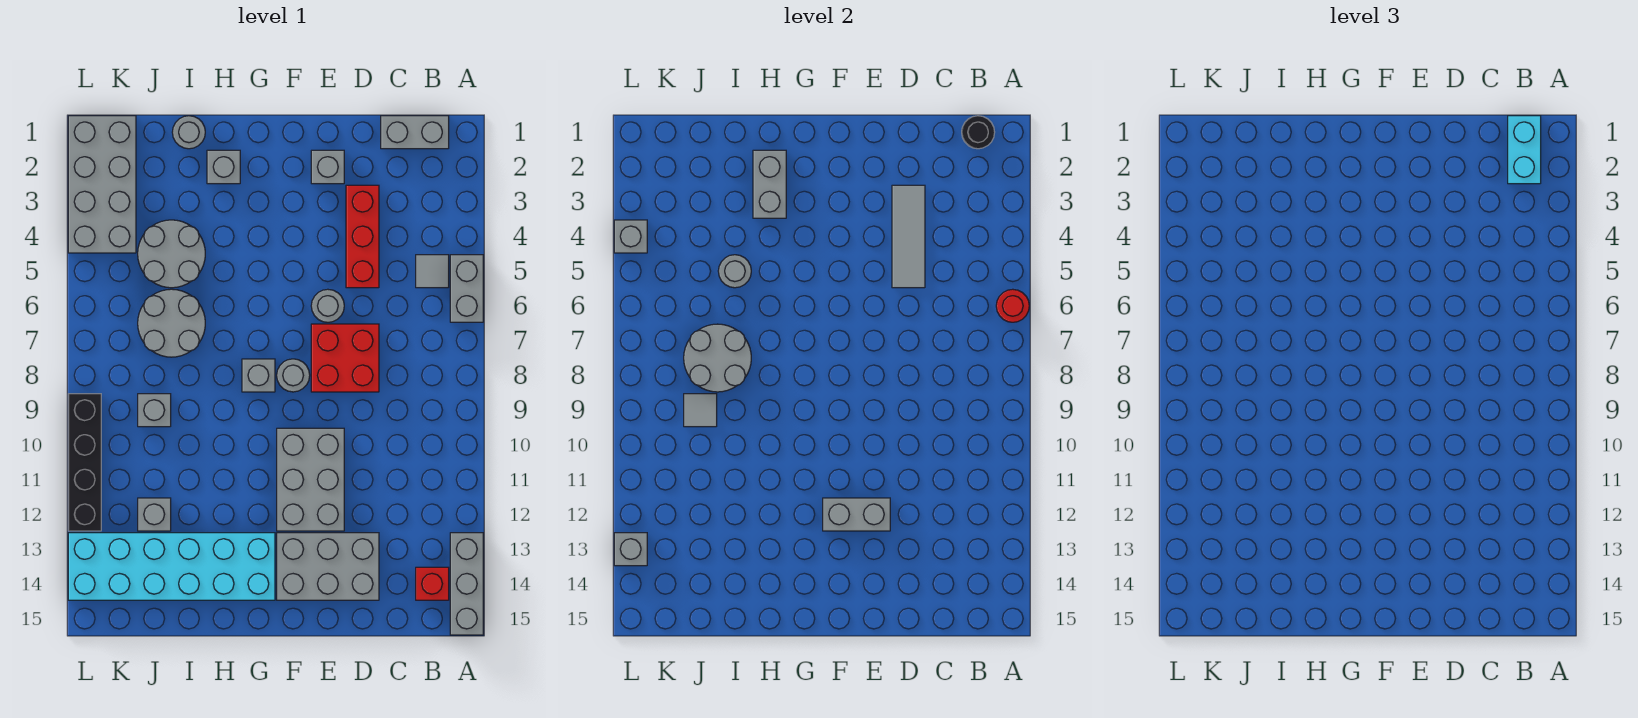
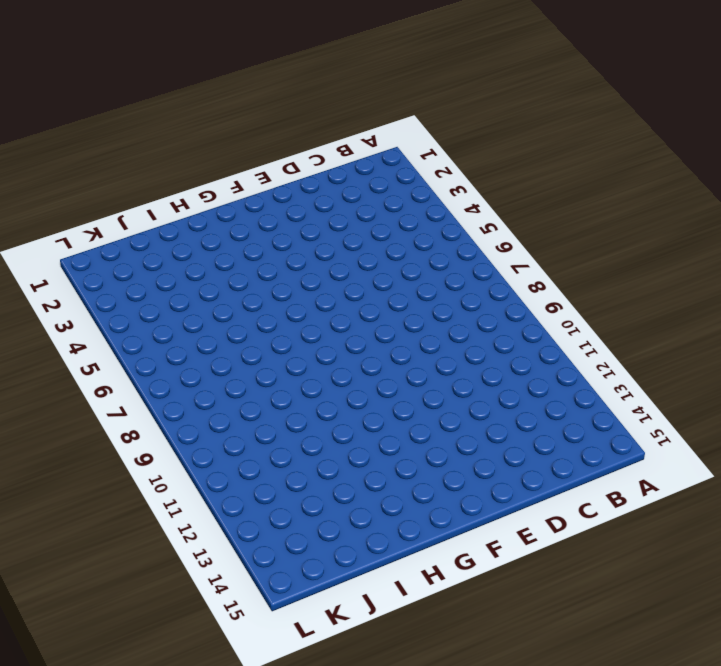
none -> grey brick A5:A6 level 1
none -> grey brick A13:A15 level 1
none -> grey brick B1:C1 level 1
none -> grey tile B5 level 1

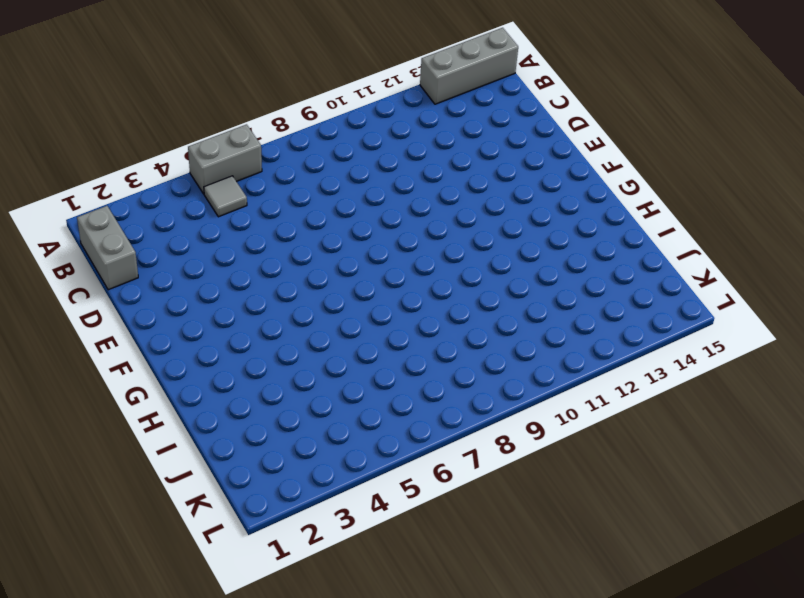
none -> red brick B14 level 1
none -> red brick D3:D5 level 1
none -> red brick D7:E8 level 1
none -> grey brick D13:F14 level 1

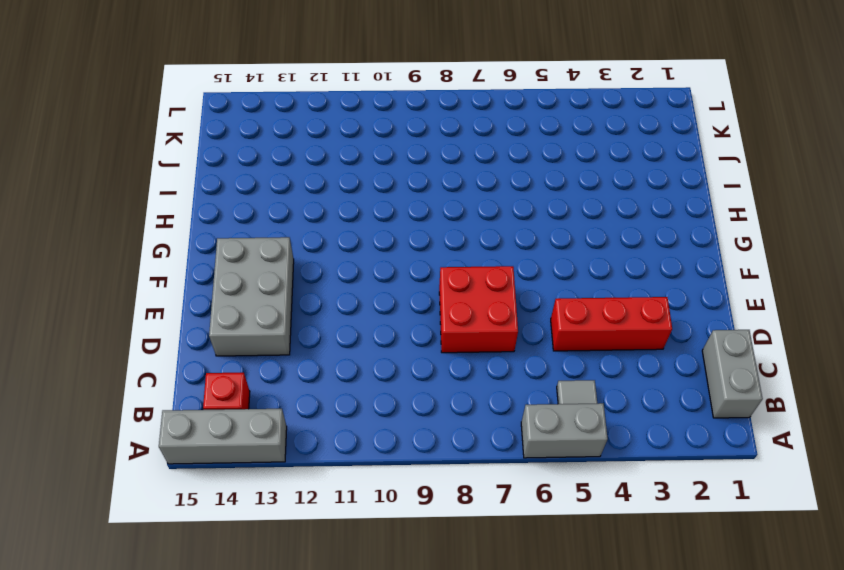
none -> grey brick E2 level 1
none -> grey round brick E6 level 1
none -> grey brick E10:F12 level 1
none -> grey round brick F8 level 1

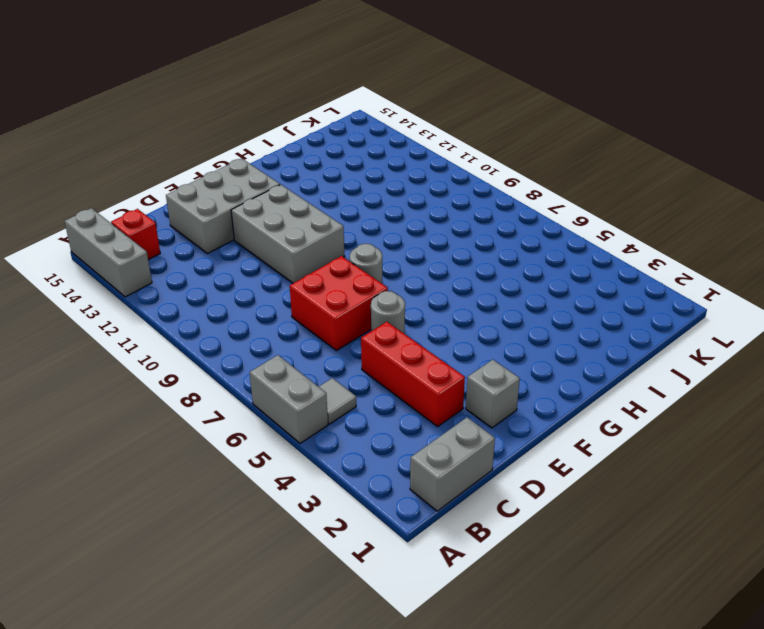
none -> grey brick G8 level 1
none -> cyan brick G13:L14 level 1
none -> grey brick H2 level 1
none -> grey round brick I1 level 1

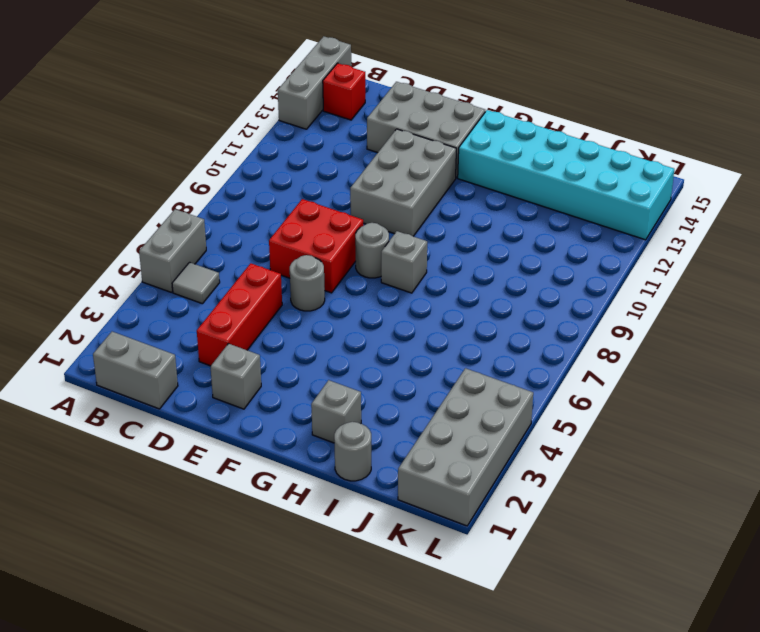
none -> grey round brick I4:J5 level 1
none -> grey round brick I6:J7 level 1
none -> grey brick J9 level 1
none -> grey brick J12 level 1

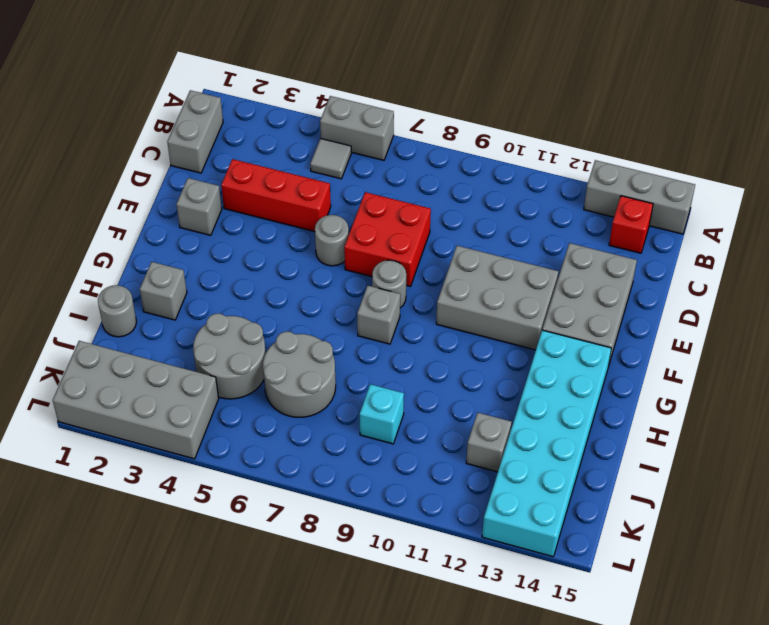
cyan brick J9 level 1 -> grey brick J9 level 1
none -> black brick L9:L12 level 1
none -> red round brick A6 level 2
none -> black round brick B1 level 2
none -> grey tile D3:D5 level 2

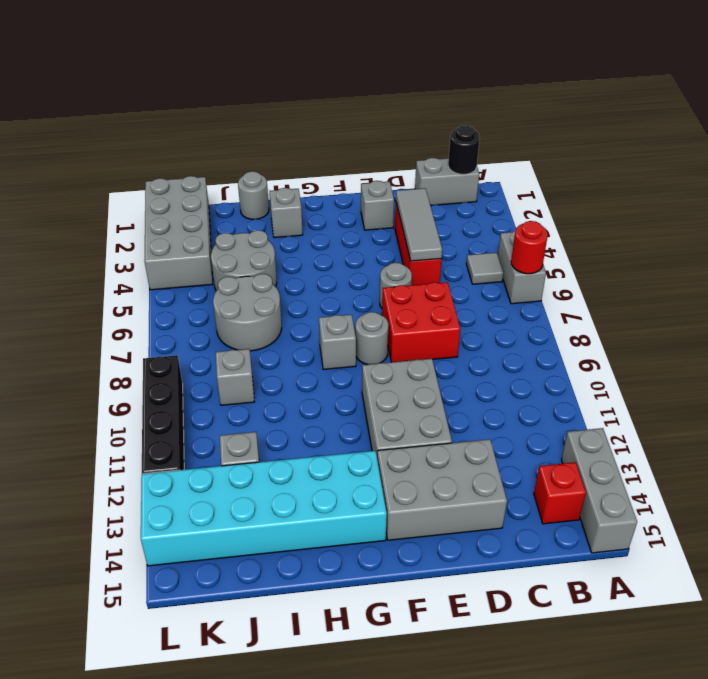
none -> grey brick E12:F12 level 2
none -> grey brick H2:H3 level 2
none -> grey round brick I5 level 2
none -> grey round brick I7:J8 level 2

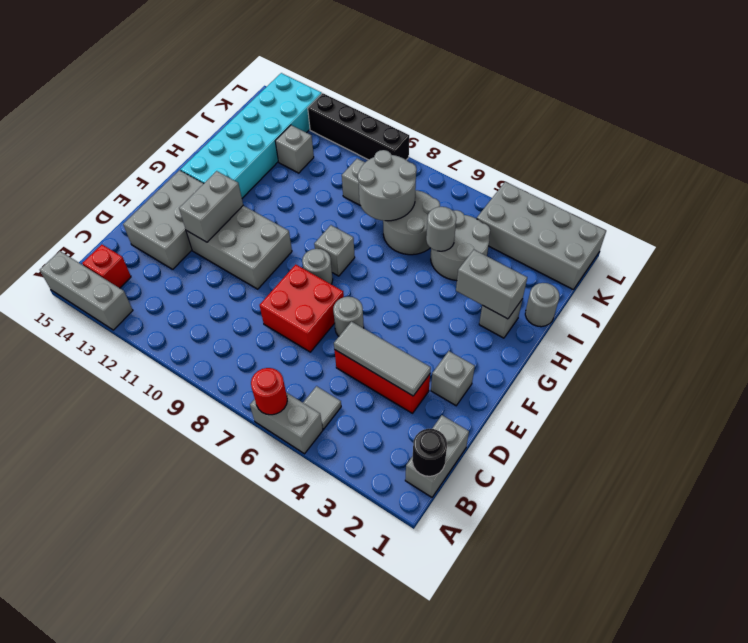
none -> grey tile J9 level 2
none -> grey brick L4 level 2
none -> grey brick L13 level 2
none -> cyan brick B1:B2 level 3

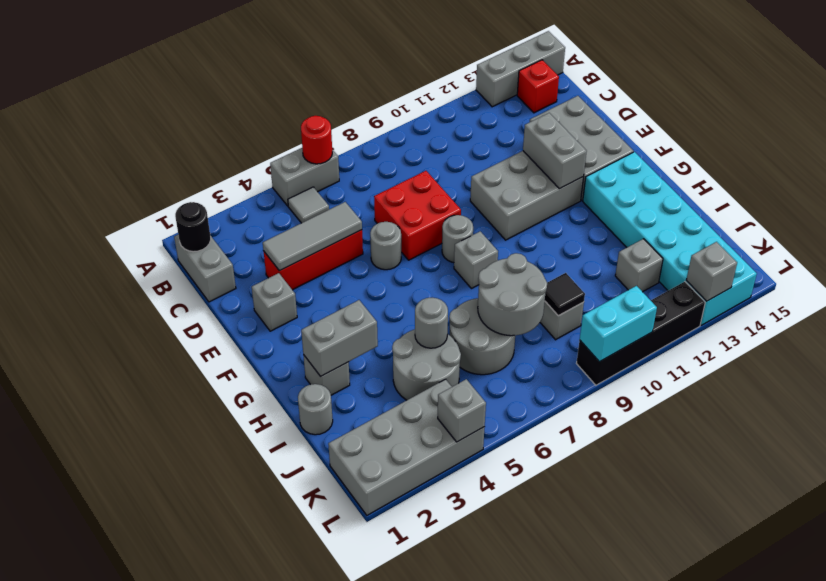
black tile J9 level 2 -> grey tile J9 level 2
cyan brick L9:L10 level 2 -> cyan brick B1:B2 level 3

